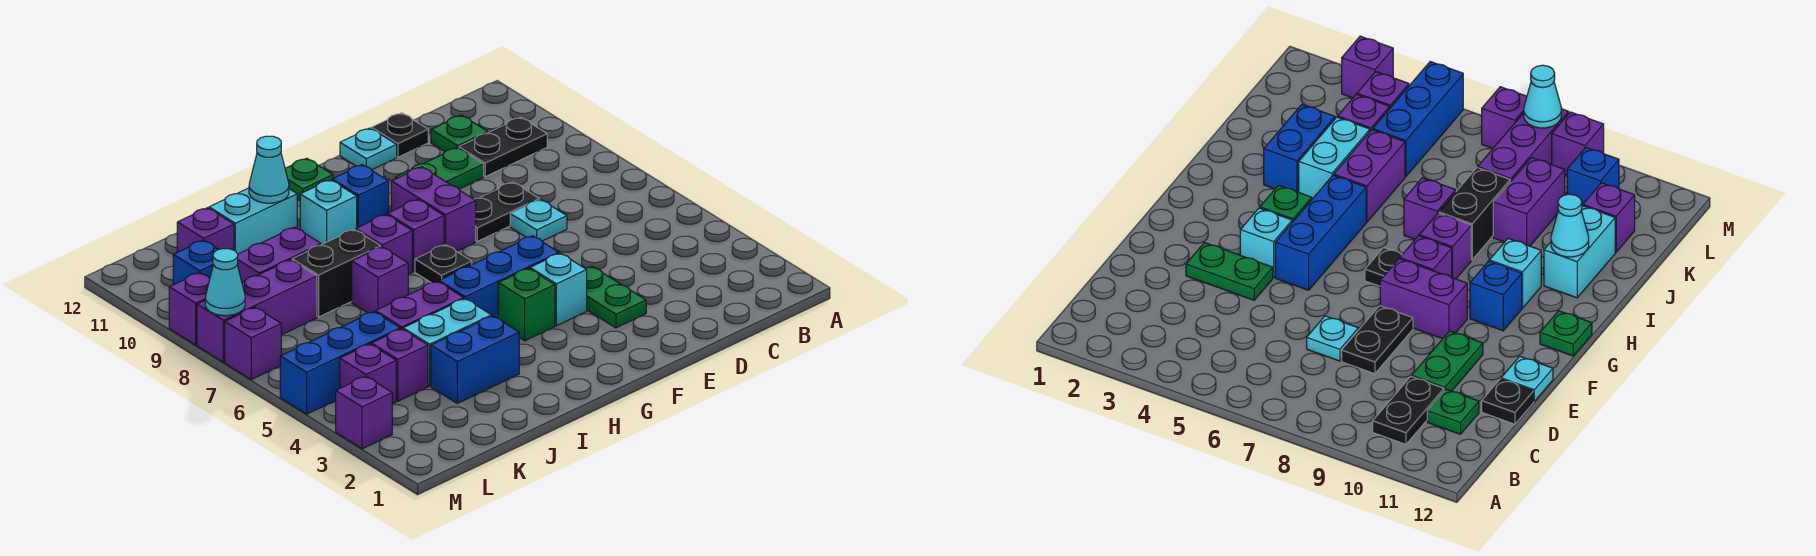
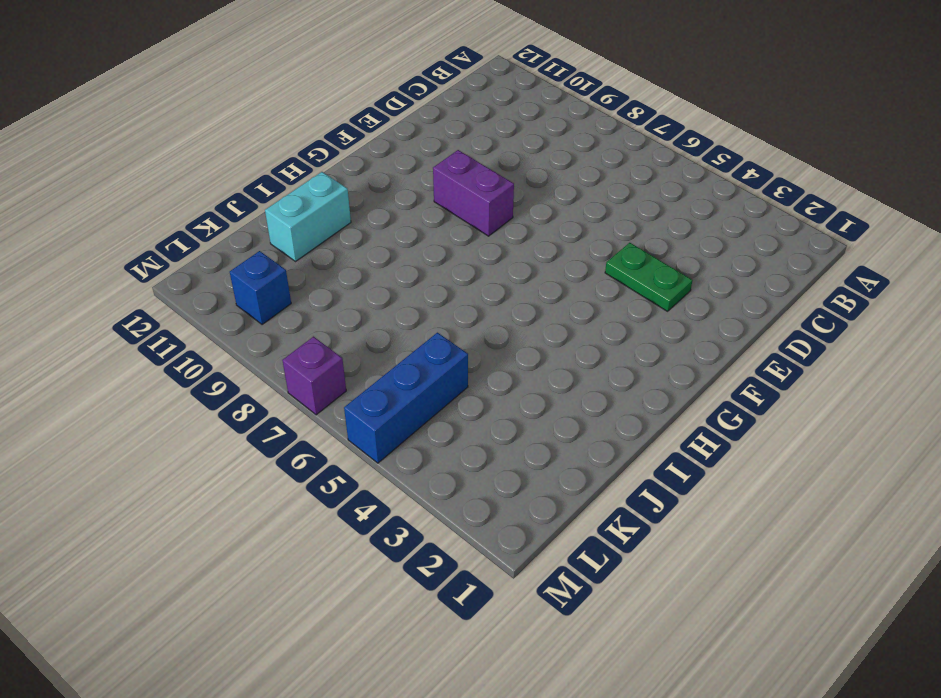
none -> black plate B10:C10 level 1
none -> green plate C11 level 1
none -> cyan plate D7 level 1
none -> black plate D8:E8 level 1

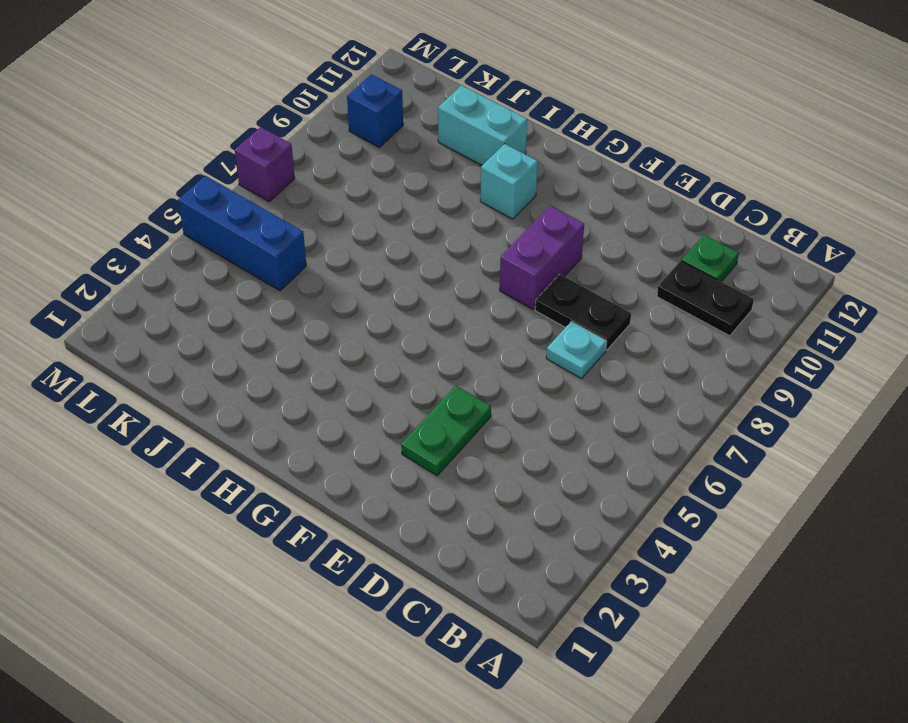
none -> green plate D10:E10 level 1
none -> black plate D12 level 1
none -> cyan plate E12 level 1
none -> cyan brick F4 level 1

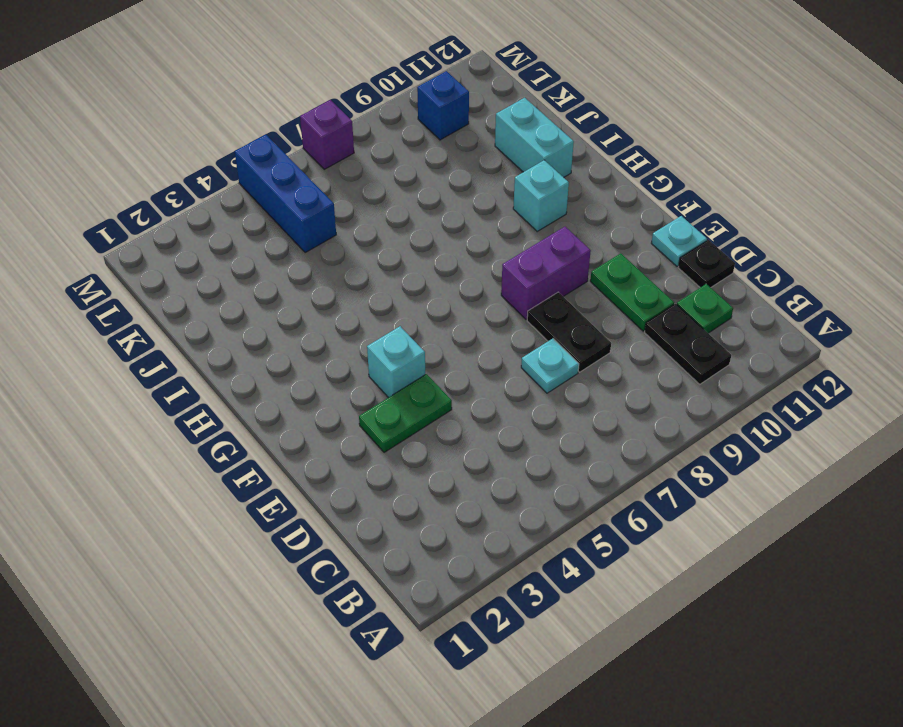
none -> blue brick F5:H5 level 1
none -> green brick G4 level 1
none -> black plate G7 level 1
none -> purple brick G8 level 1

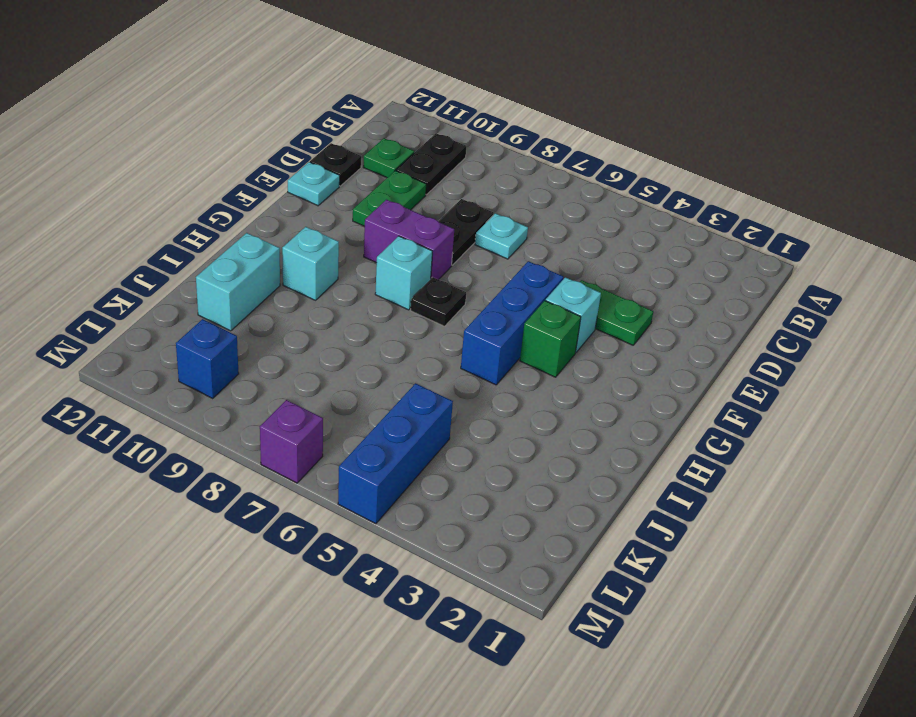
cyan brick G8 level 1 -> purple brick G8 level 1
none -> blue brick G10 level 1
none -> green plate G12 level 1
none -> purple brick H8 level 1
none -> blue brick I3:J3 level 1

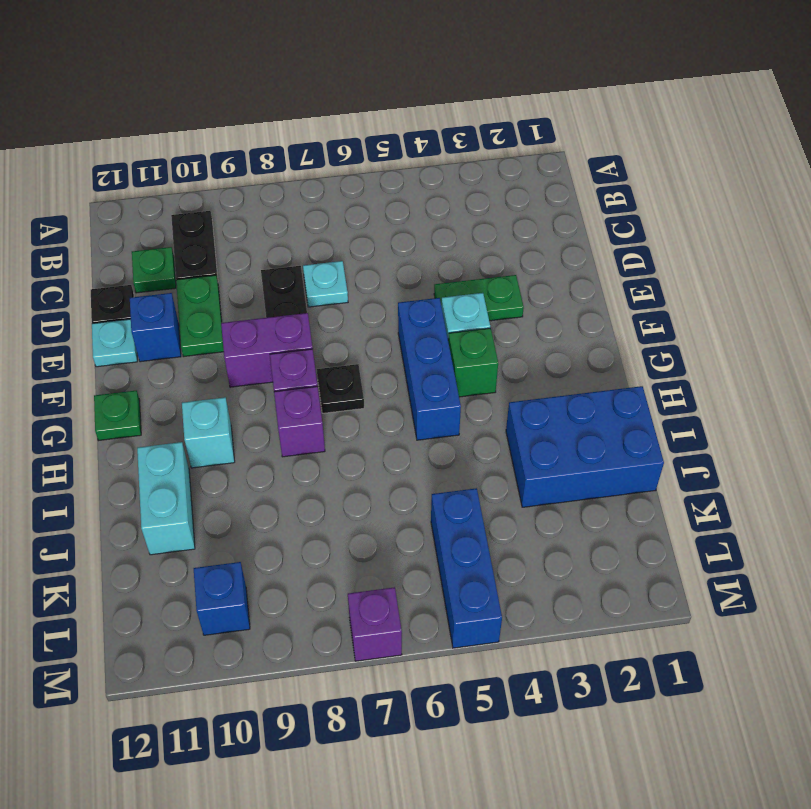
blue brick E11 level 1 -> blue brick G10 level 1
blue brick I1:J3 level 1 -> blue brick I3:J3 level 1
none -> cyan brick I4:J4 level 1
none -> purple brick I5:J5 level 1
none -> purple brick I7 level 1
none -> black brick I8:J8 level 1

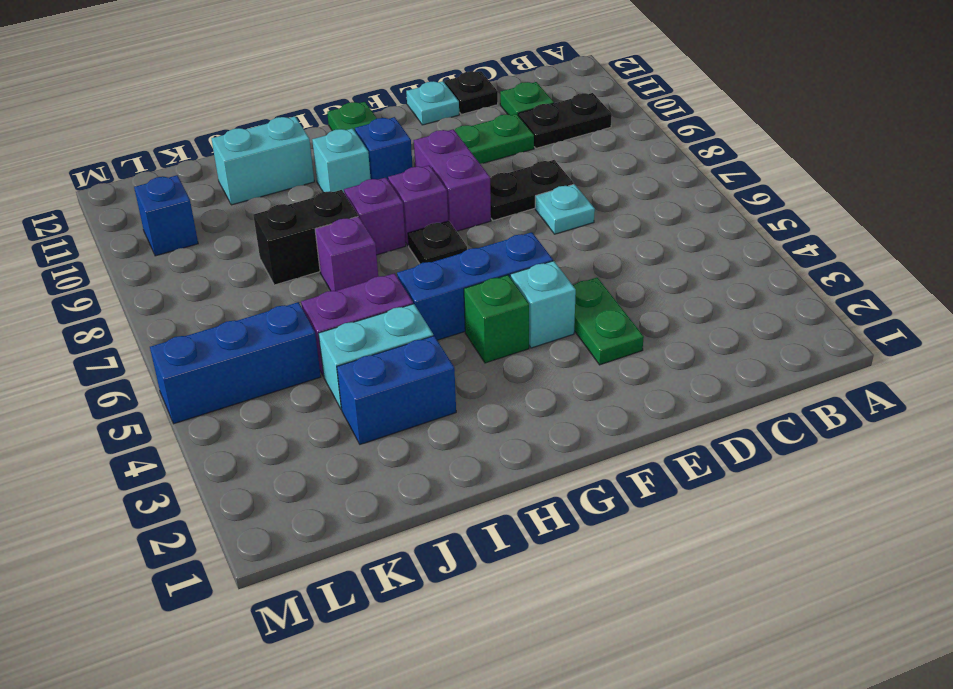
none -> purple brick J9:K9 level 1
none -> purple brick K4 level 1
none -> purple brick K8:M8 level 1
none -> purple brick K11 level 1

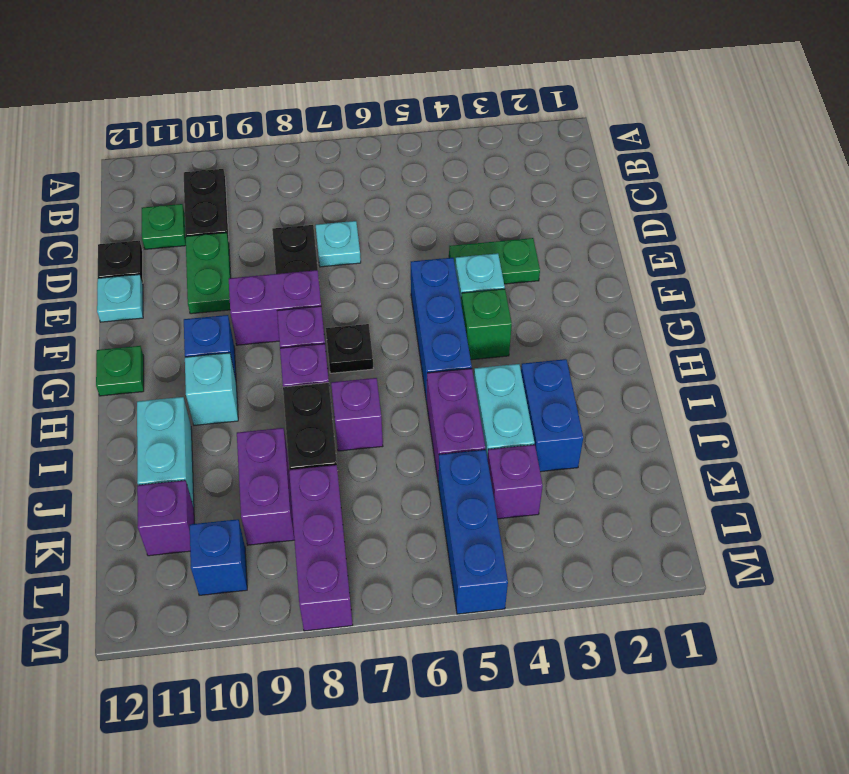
none -> purple brick L4 level 1
none -> purple brick M3 level 1
none -> purple brick M7 level 1
none -> purple brick M9 level 1

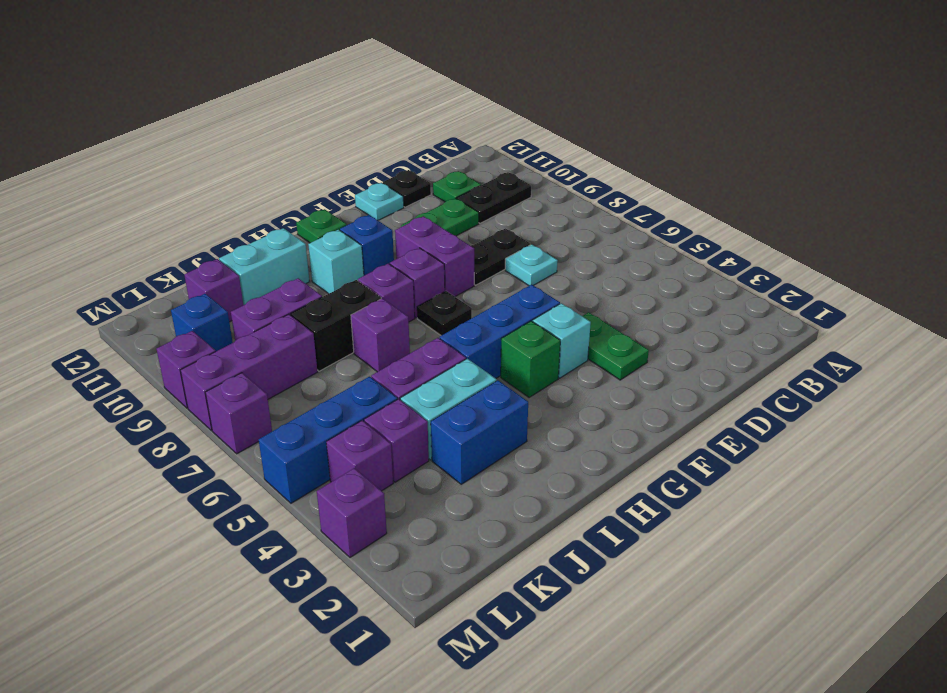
none -> cyan cone I11 level 2
none -> cyan cone M8 level 2

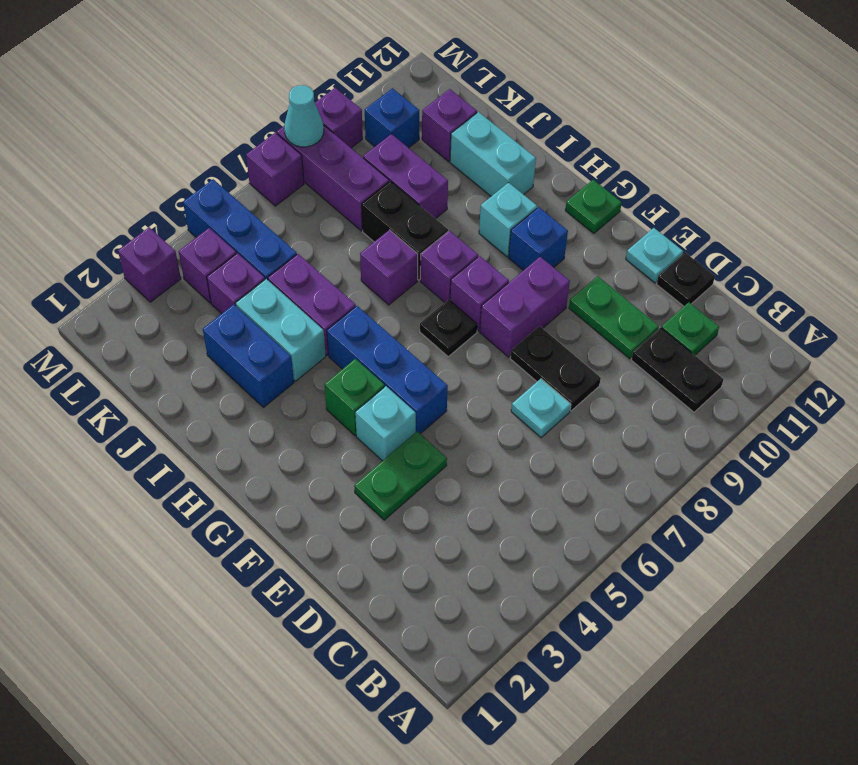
none -> cyan cone I11 level 2

